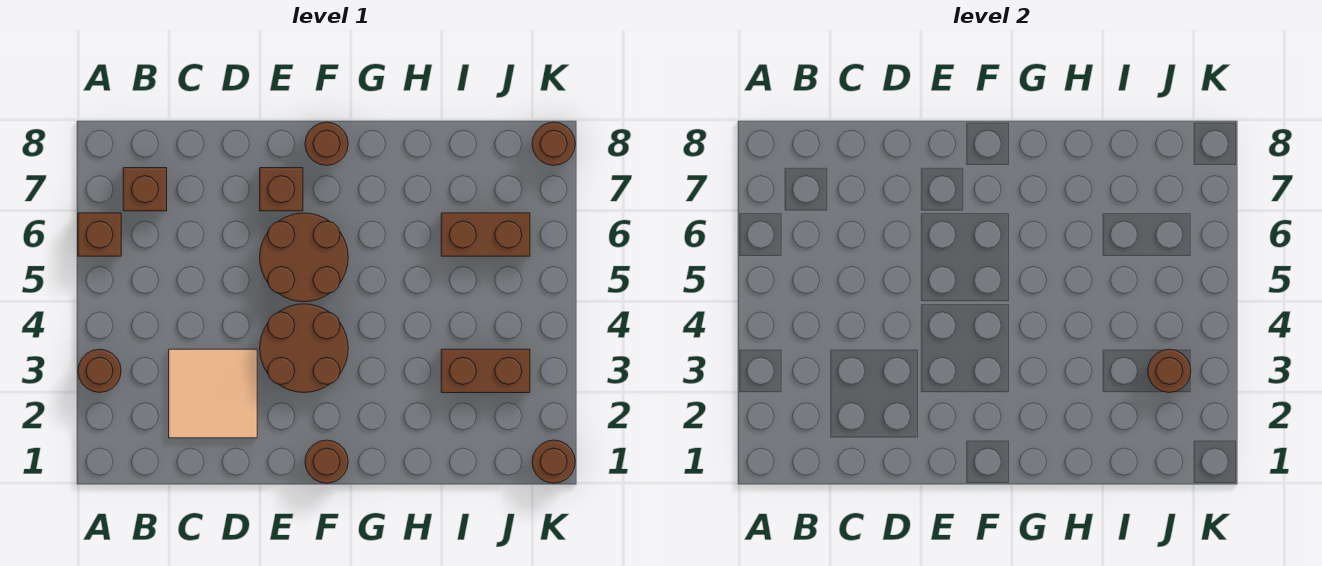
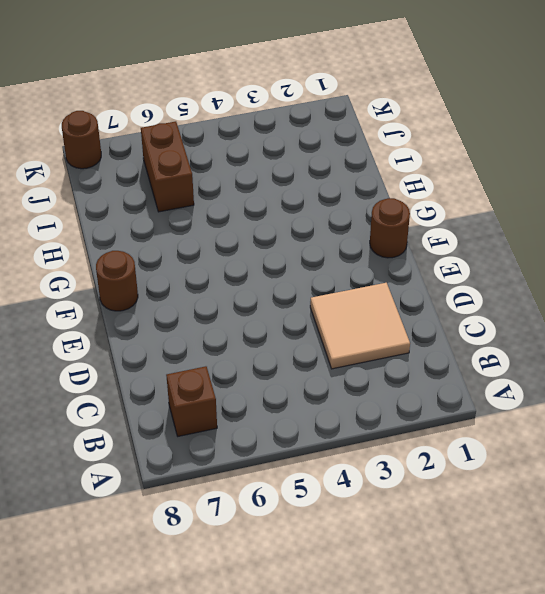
none -> brown round brick A3 level 1
none -> brown brick A6 level 1
none -> brown round brick E3:F4 level 1

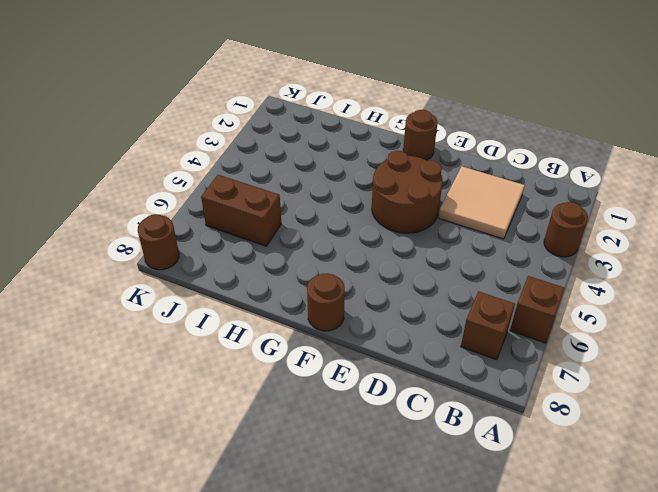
none -> brown round brick E5:F6 level 1
none -> brown brick E7 level 1
none -> brown brick I3:J3 level 1

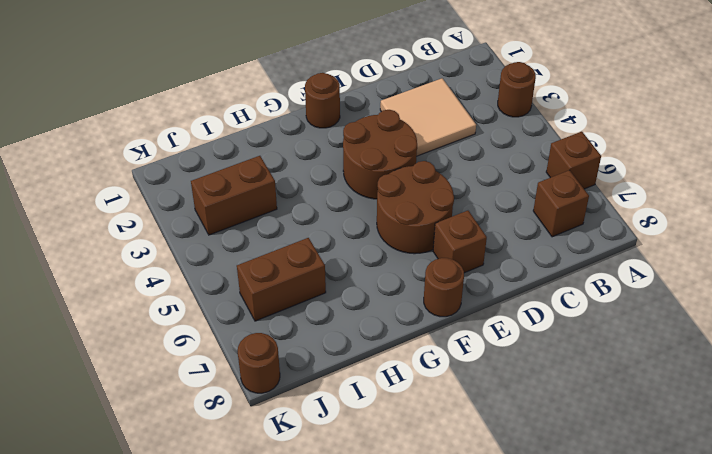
none -> brown round brick K1 level 1
none -> brown round brick J3 level 2

